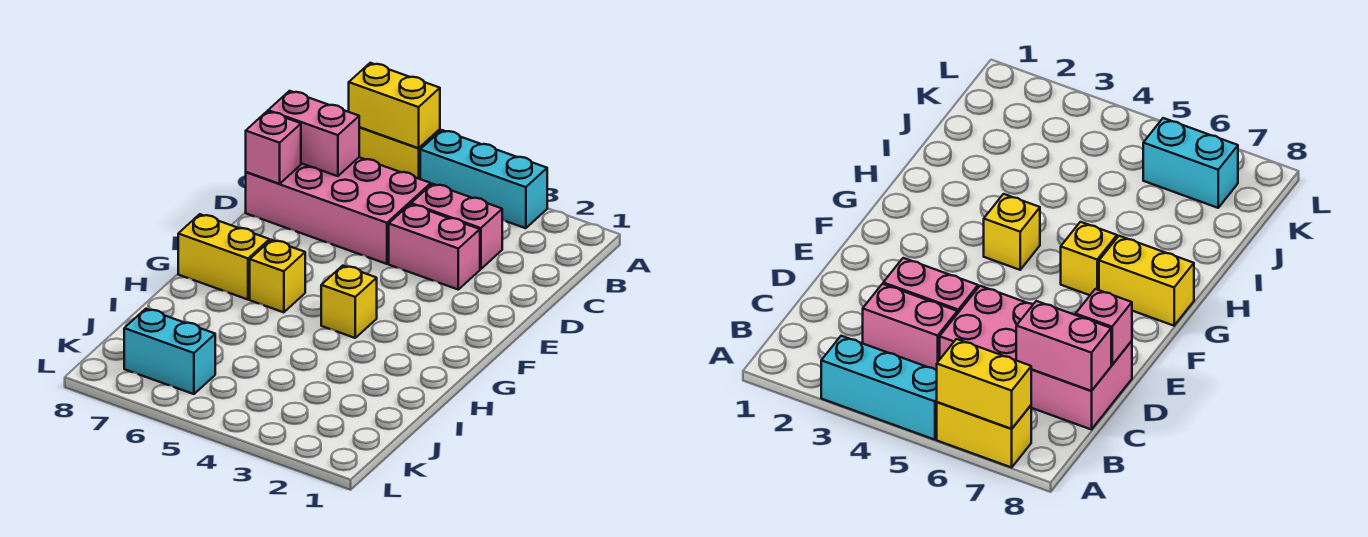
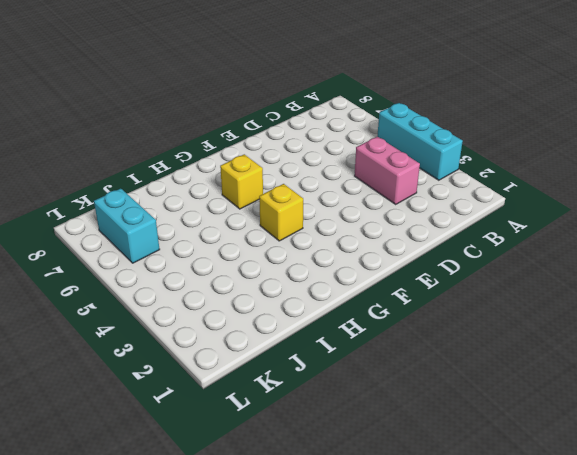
none -> yellow brick A6:A7 level 1
none -> pink brick C5:D8 level 1
none -> pink brick D3:D4 level 1

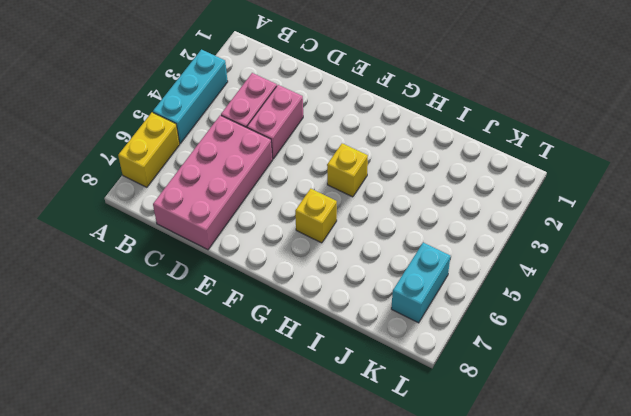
none -> yellow brick G7:G8 level 1
none -> yellow brick A6:A7 level 2
none -> pink brick C7:C8 level 2

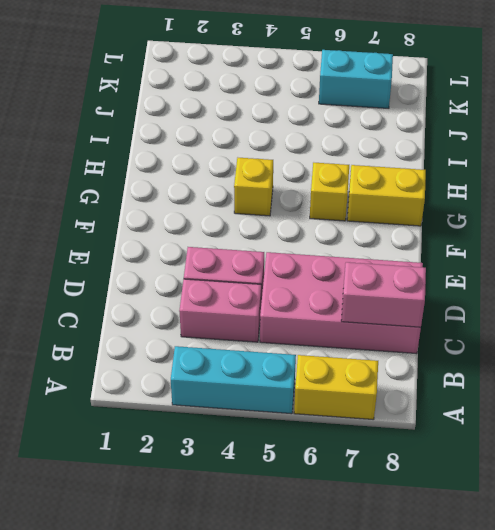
none -> yellow brick A6:A7 level 2
none -> pink brick D8 level 2

